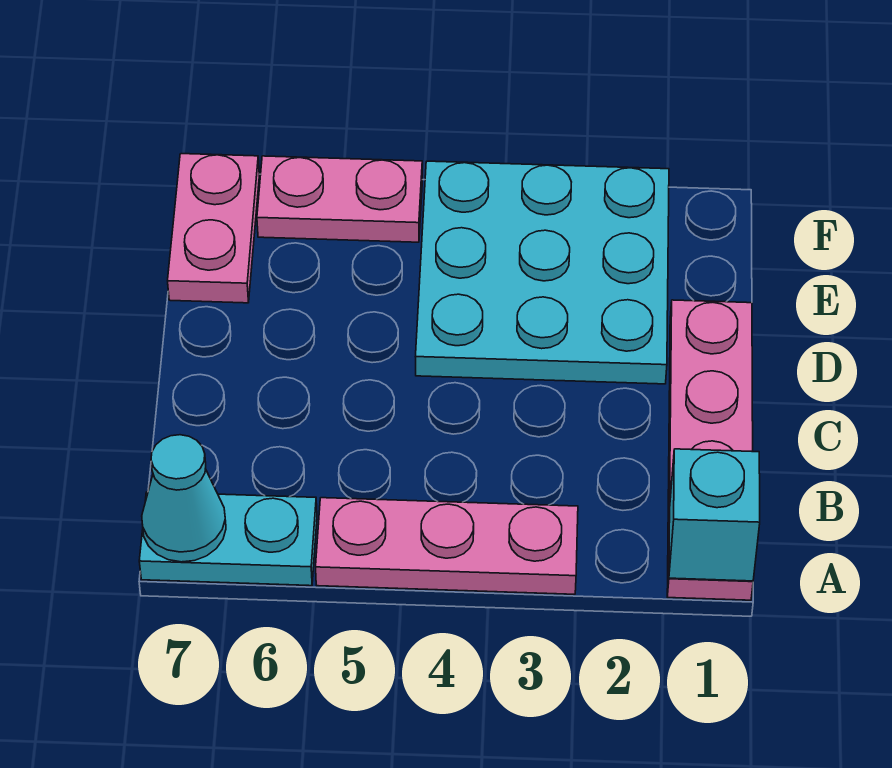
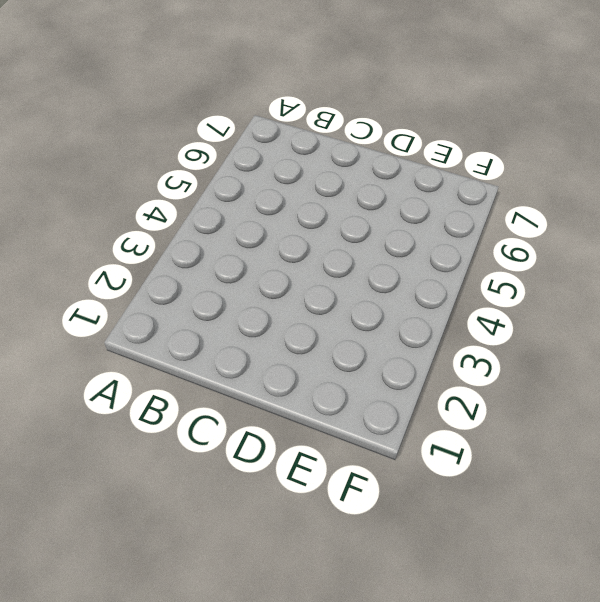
none -> pink plate A1:D1 level 1
none -> pink plate A3:A5 level 1

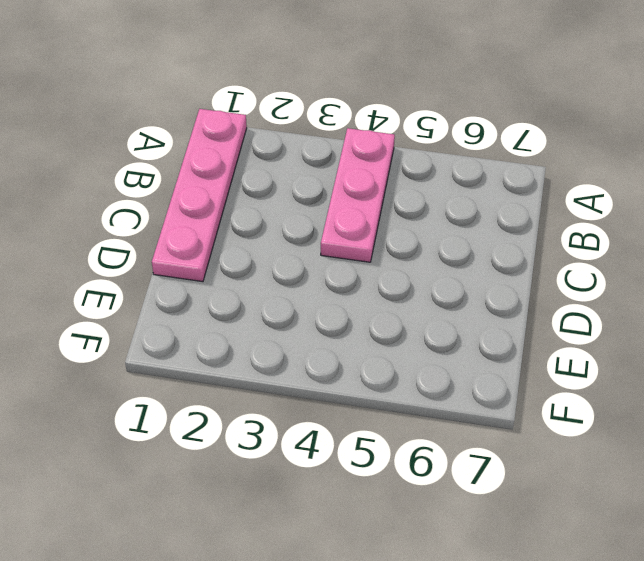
pink plate A4:C4 level 1 -> pink plate A3:A5 level 1
none -> cyan plate A6:A7 level 1
none -> cyan plate D2:F4 level 1

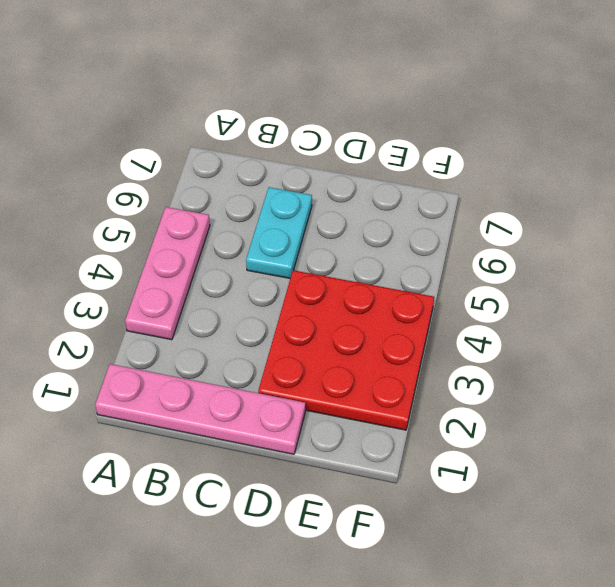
cyan plate C5:C6 level 1 -> cyan plate A6:A7 level 1
red plate D2:F4 level 1 -> cyan plate D2:F4 level 1
none -> pink plate E7:F7 level 1
none -> pink plate F5:F6 level 1

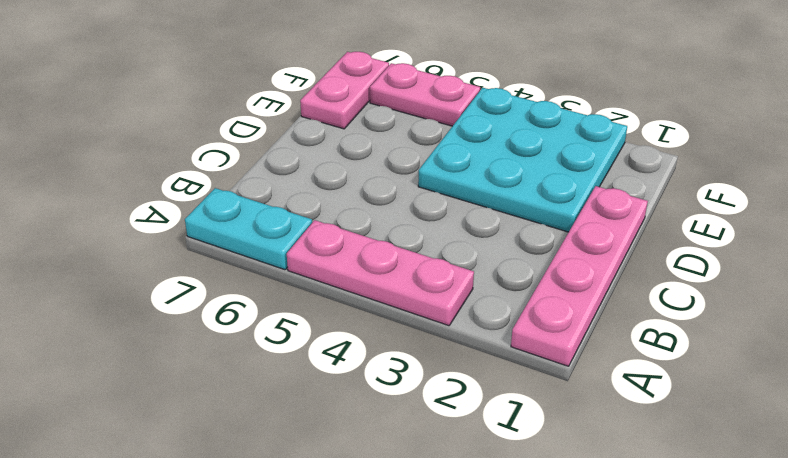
none -> cyan brick A1 level 2
none -> cyan cone A7 level 2

